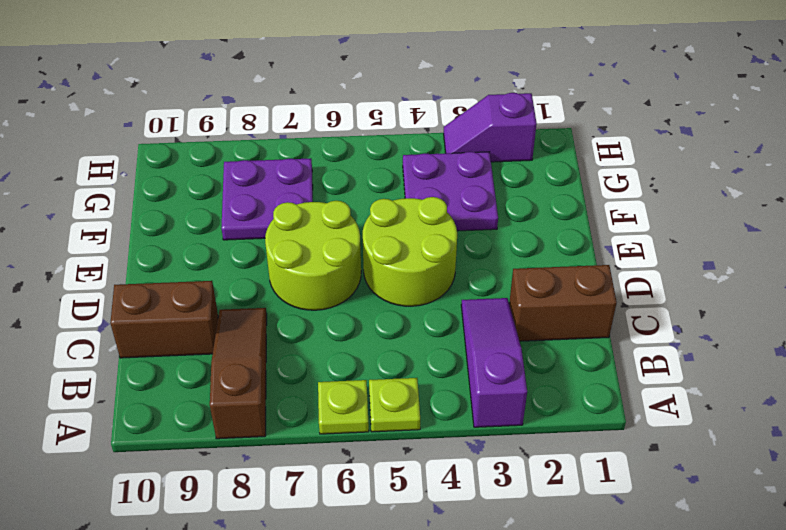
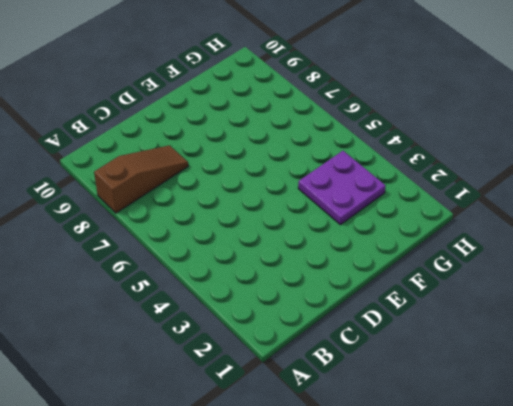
none -> purple slope A3:C3 level 1 top A
none -> lime plate A5 level 1

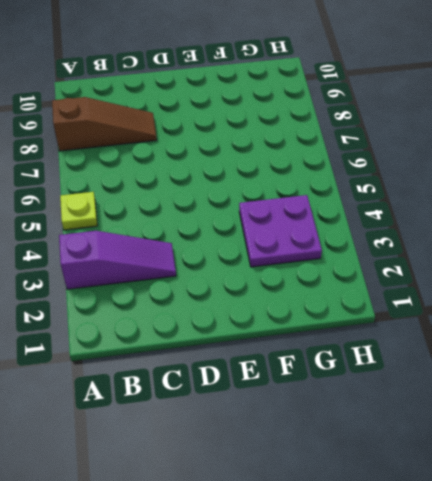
none -> lime plate A6 level 1
none -> brown brick C1:C2 level 1

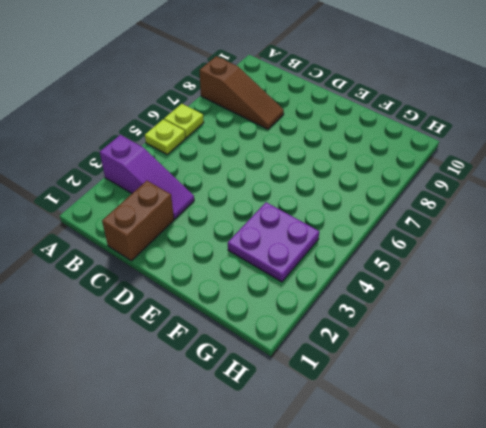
none -> brown brick C9:C10 level 1
none -> lime round brick D4:E5 level 1

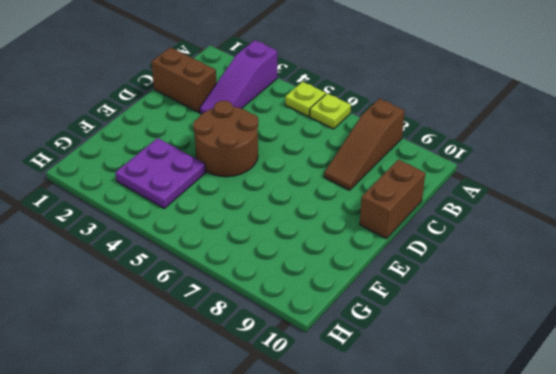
brown brick C10:D10 level 1 -> brown brick C9:C10 level 1
brown round brick D4:E5 level 1 -> lime round brick D4:E5 level 1
none -> lime round brick D6:E7 level 1
none -> purple plate F7:G8 level 1

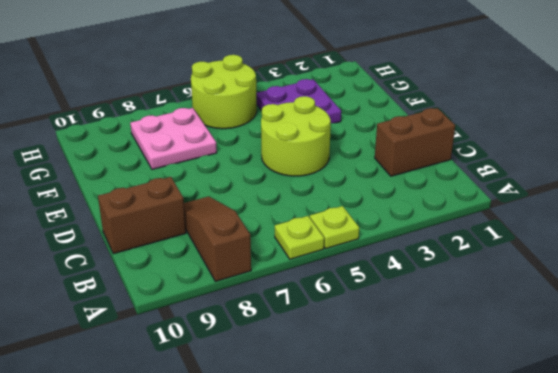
pink plate F7:G8 level 1 -> purple plate F7:G8 level 1
lime round brick G5:H6 level 1 -> lime round brick D6:E7 level 1
none -> purple slope A3:C3 level 1 top A
none -> purple slope H2:H3 level 1 top 2

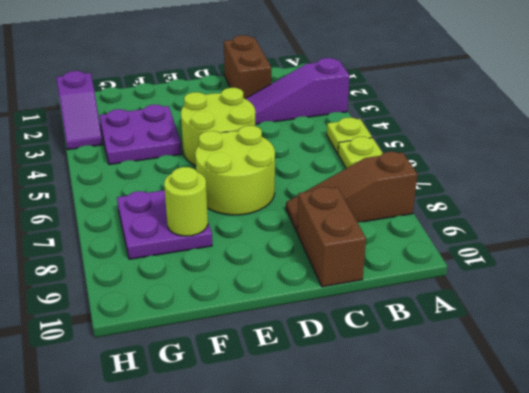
lime round brick F8 level 2 -> none

